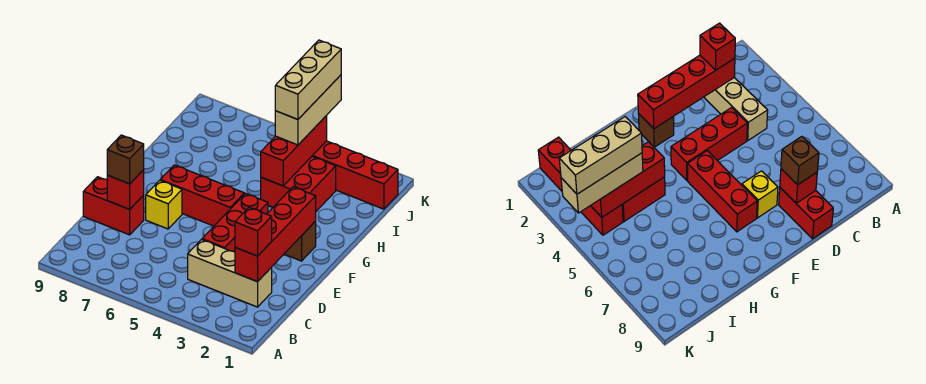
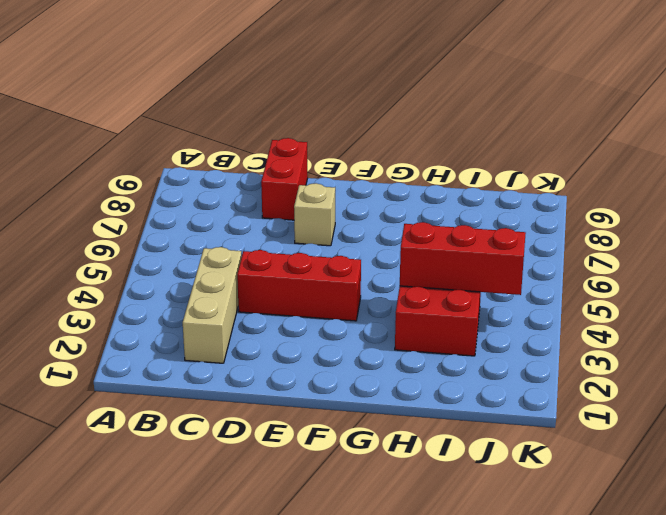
tan brick E7 level 1 -> yellow brick E7 level 1
none -> brown brick F2 level 1
none -> red brick F5:F7 level 1
none -> red brick J1:J4 level 1

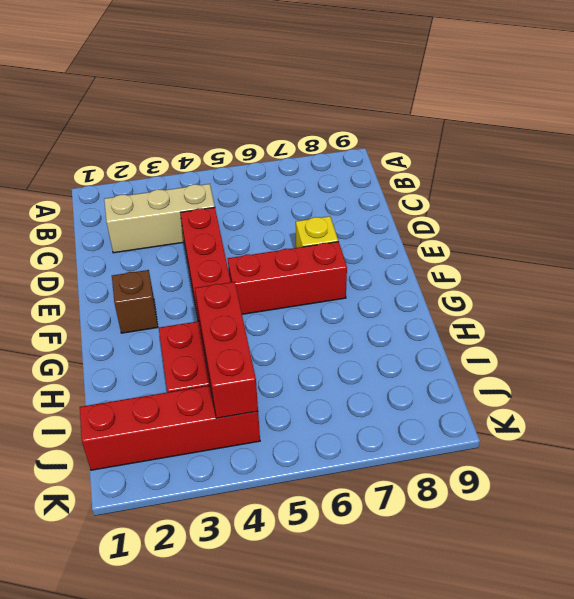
none -> red brick D8:D9 level 1
none -> red brick C2:F2 level 2
none -> red brick D8 level 2

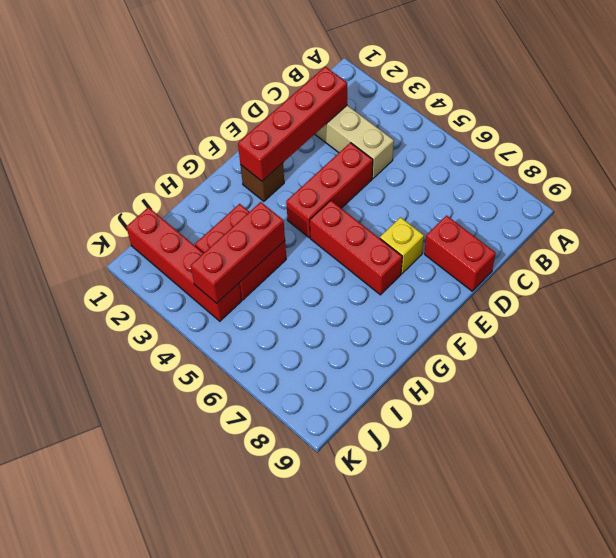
none -> red brick D8 level 2
none -> red brick C2 level 3
none -> brown brick D8 level 3

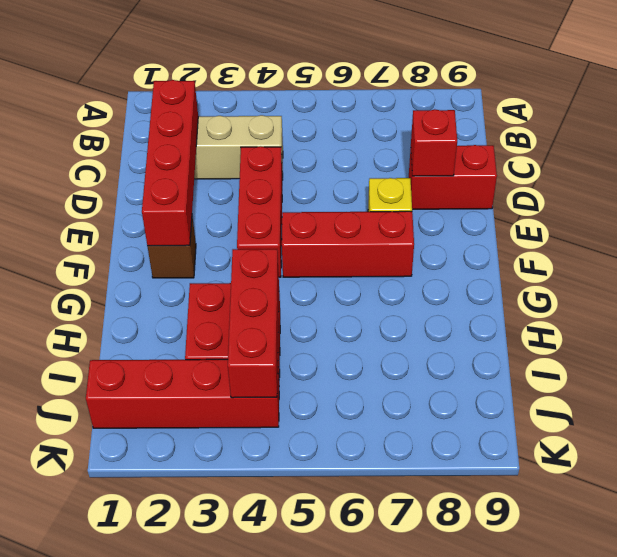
none -> red brick C2 level 3
none -> brown brick D8 level 3
none -> tan brick I4:K4 level 3

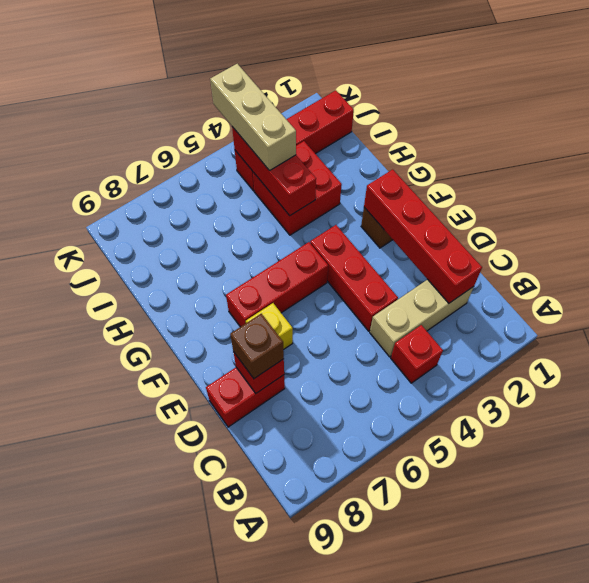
red brick B4 level 1 -> red brick C2 level 3
none -> tan brick I4:K4 level 4

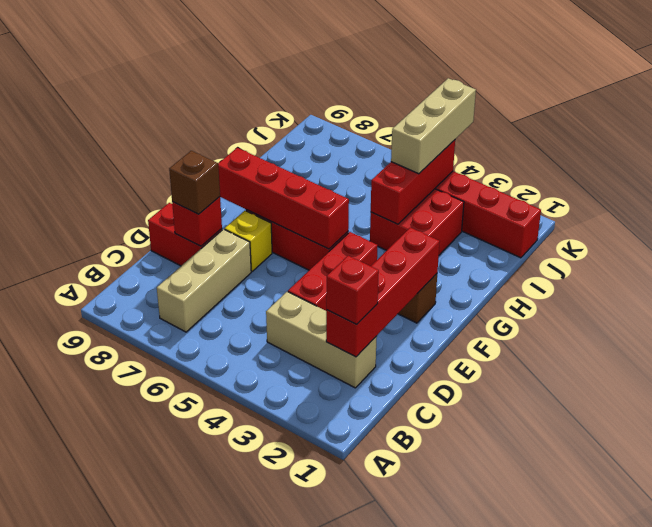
tan brick B7:D7 level 1 -> tan brick I4:K4 level 4
red brick F5:F8 level 2 -> none

